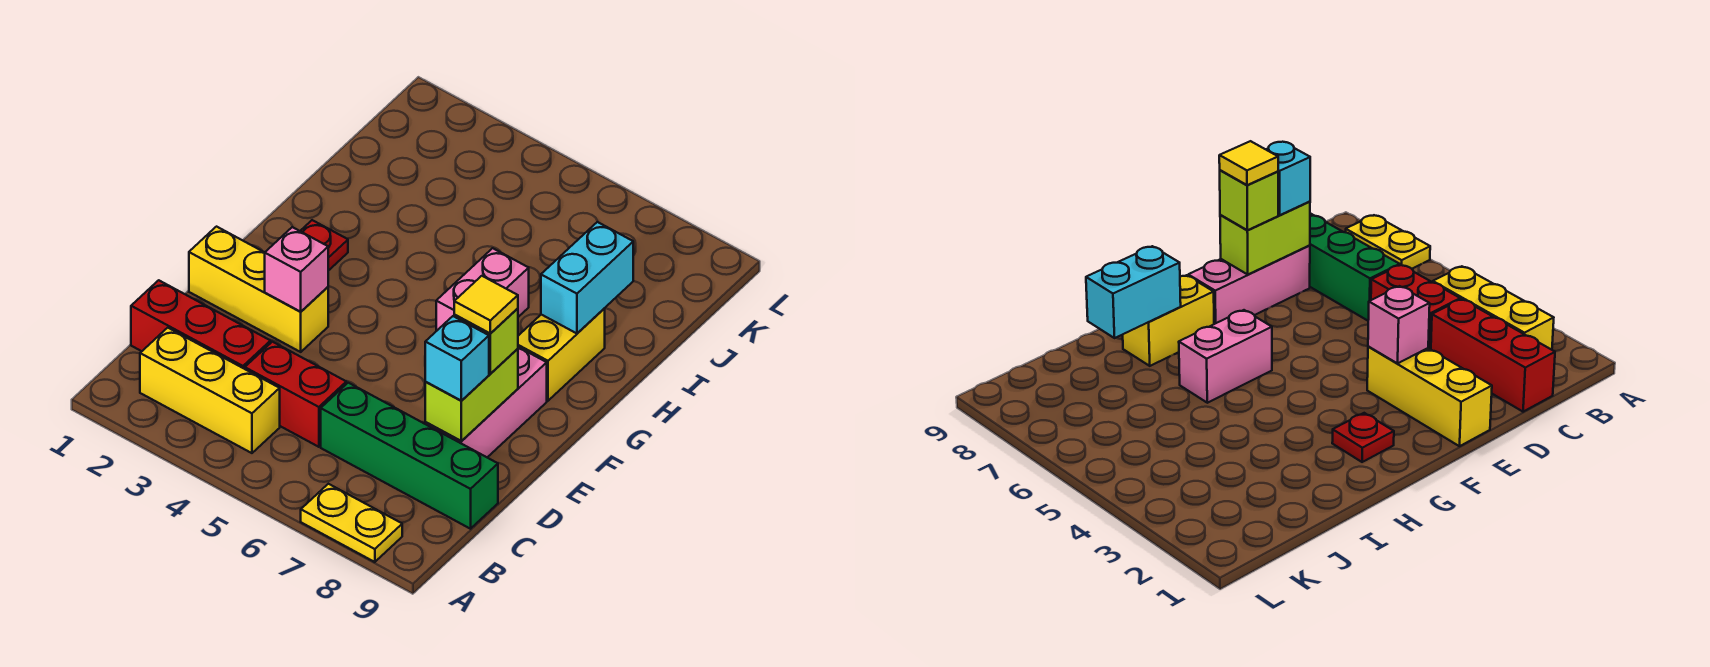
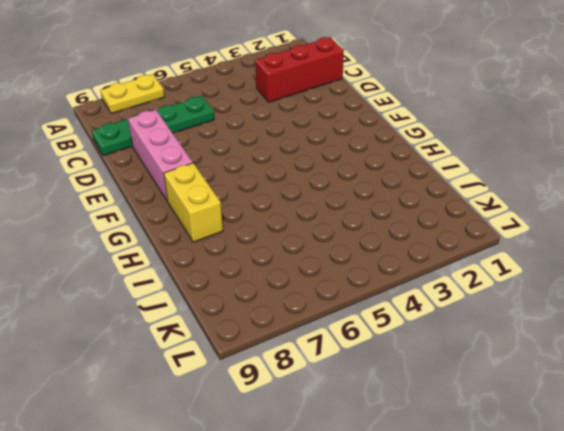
green plate C6:C9 level 1 -> green brick C6:C9 level 1
none -> yellow brick B2:B4 level 1
none -> red brick C4:C5 level 1
none -> yellow brick E1:E3 level 1

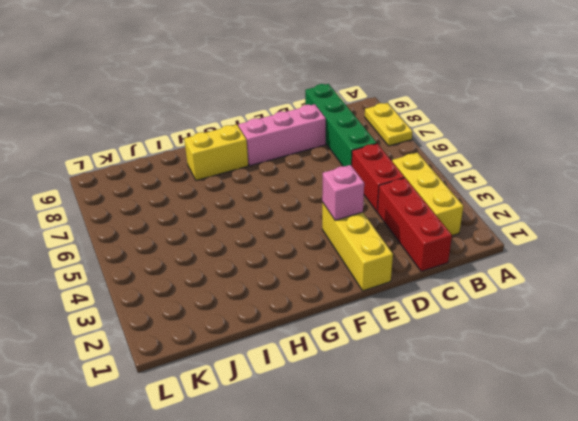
none -> red plate G2 level 1
none -> pink brick G6:H6 level 1
none -> lime brick D8:E8 level 2

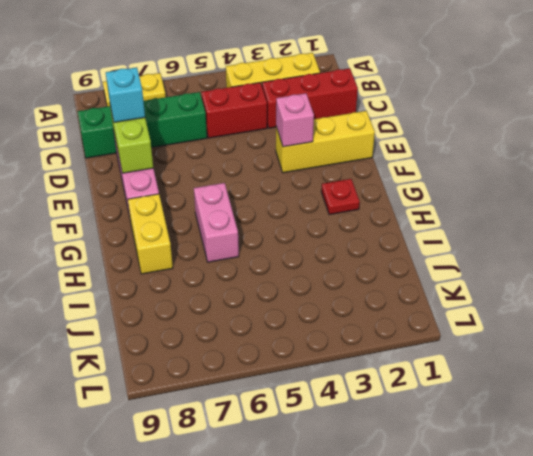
none -> cyan brick H8:I8 level 2
none -> lime brick E8 level 3
none -> yellow tile E8 level 4

